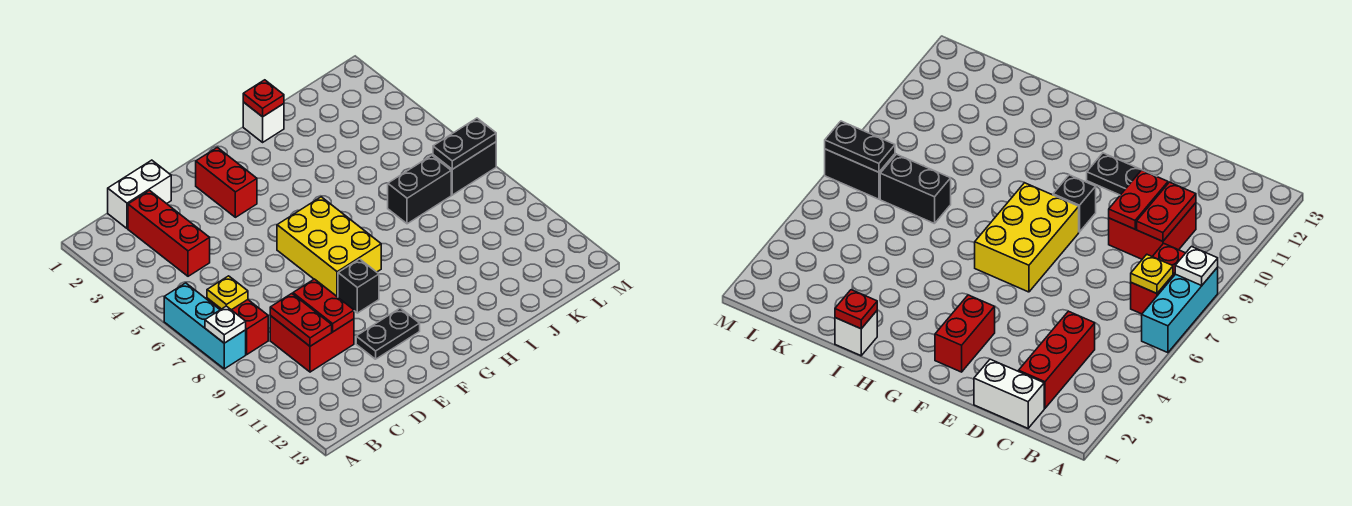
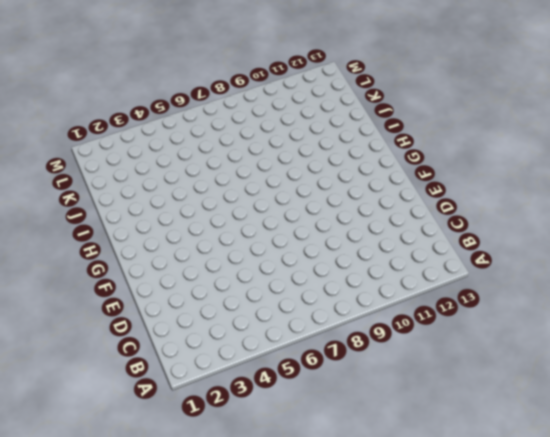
none -> cyan brick A6:A8 level 1
none -> red brick B7:B8 level 1
none -> white brick C1:D1 level 1

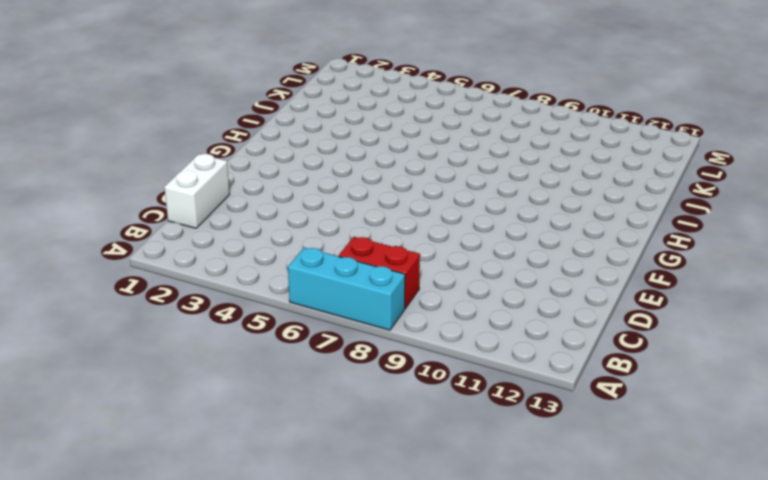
none -> red brick C2:C4 level 1
none -> red brick C9:D10 level 1
none -> black plate E11:F11 level 1

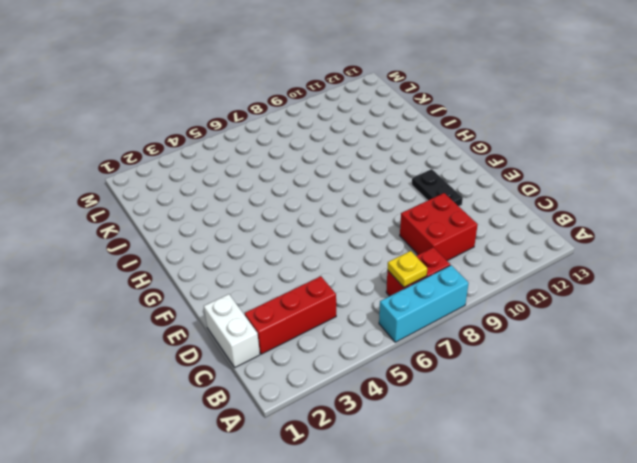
none -> red brick F2:F3 level 1
none -> yellow brick F6:G8 level 1
none -> black brick F9 level 1

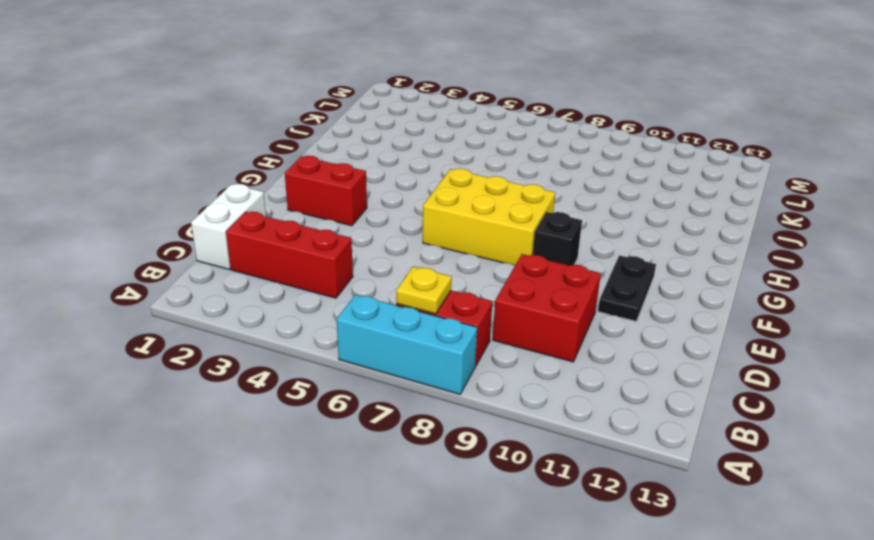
none -> white brick I1 level 1
none -> black brick J7:K7 level 1
none -> black brick L7:M7 level 1

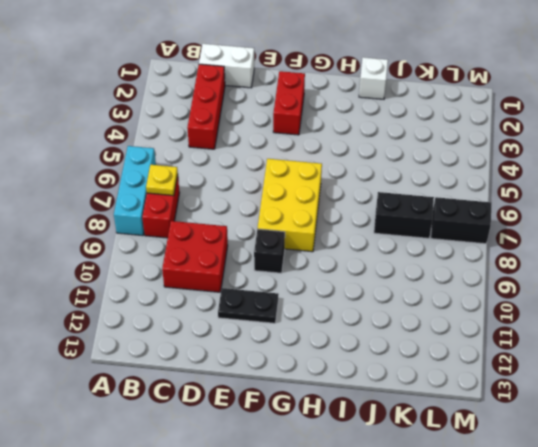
none -> white plate A8 level 2
none -> red plate C9:C10 level 2
none -> red plate D9:D10 level 2

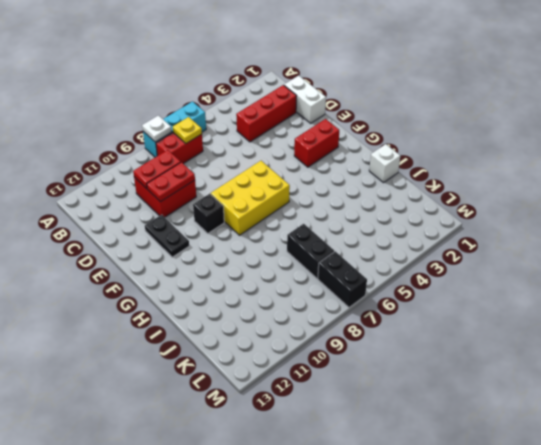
none -> red plate I1 level 2
none -> black plate L7:M7 level 2

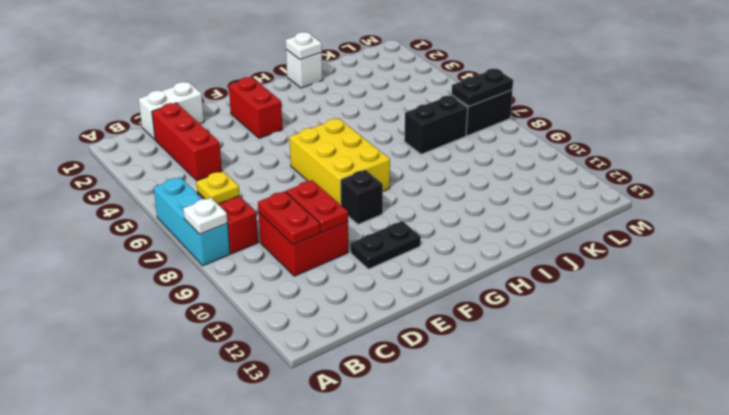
white plate I1 level 2 -> red plate I1 level 2

